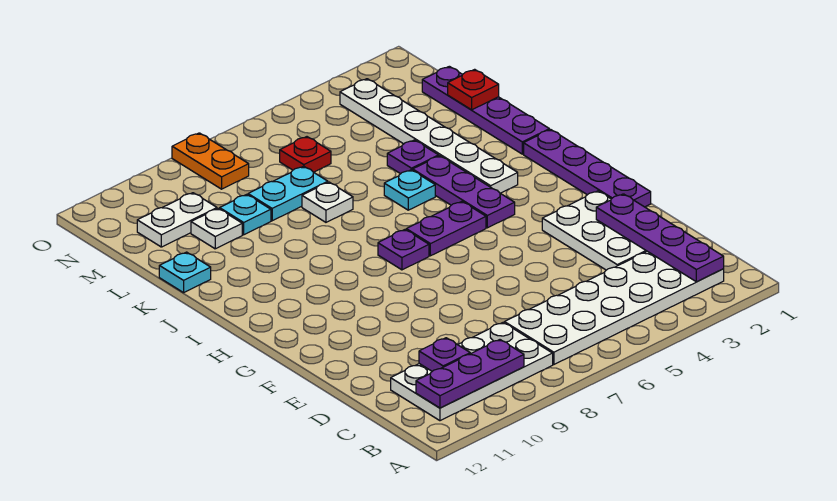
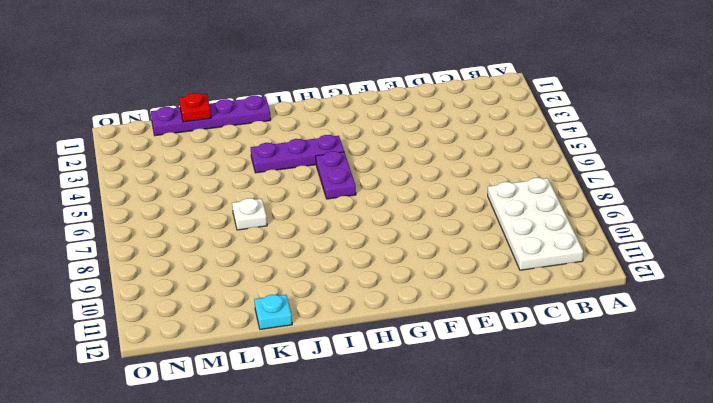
none -> white plate B2:C7 level 1
none -> white plate D2:F3 level 1
none -> purple plate F1:I1 level 1

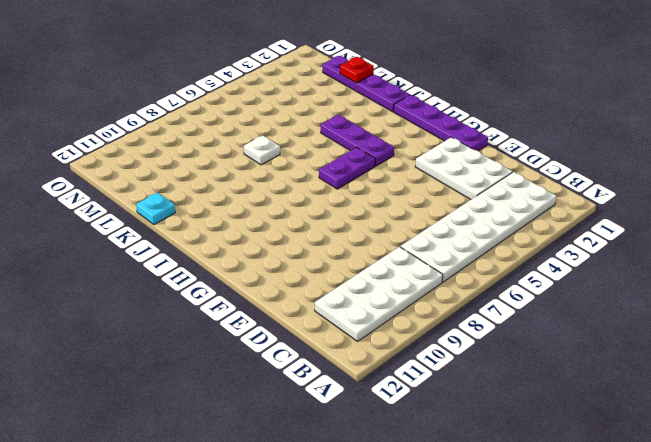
none -> purple plate H7 level 1
none -> white plate I3:N3 level 1
none -> cyan plate J5 level 1

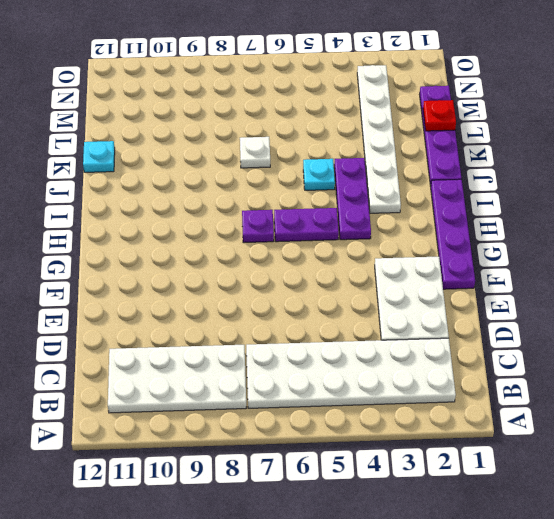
none -> purple plate K4 level 1
none -> cyan plate L7:L8 level 1
none -> cyan plate L9 level 1

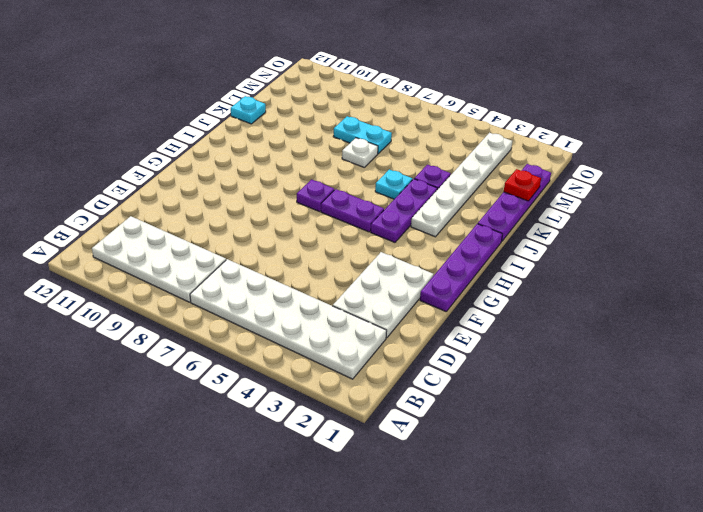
none -> cyan plate L9 level 1
none -> white plate L10 level 1
none -> red plate M6 level 1

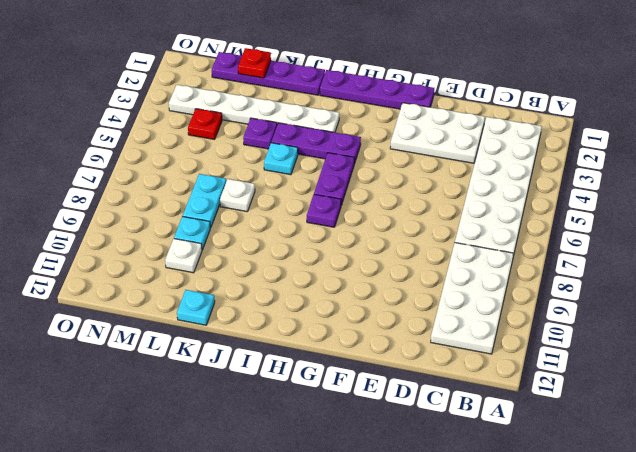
red plate M4 level 1 -> red plate M6 level 1
none -> white plate M10:M11 level 1
none -> orange plate N8:O8 level 1
none -> purple plate B2:E2 level 2

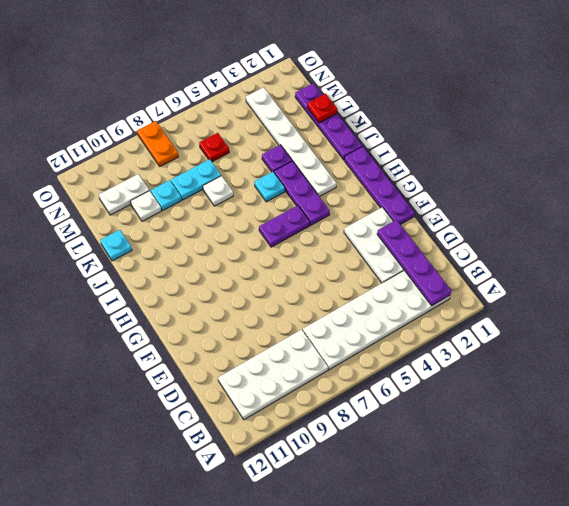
none -> purple plate H7 level 1
none -> purple plate B9:B11 level 2
none -> purple plate C10 level 2

